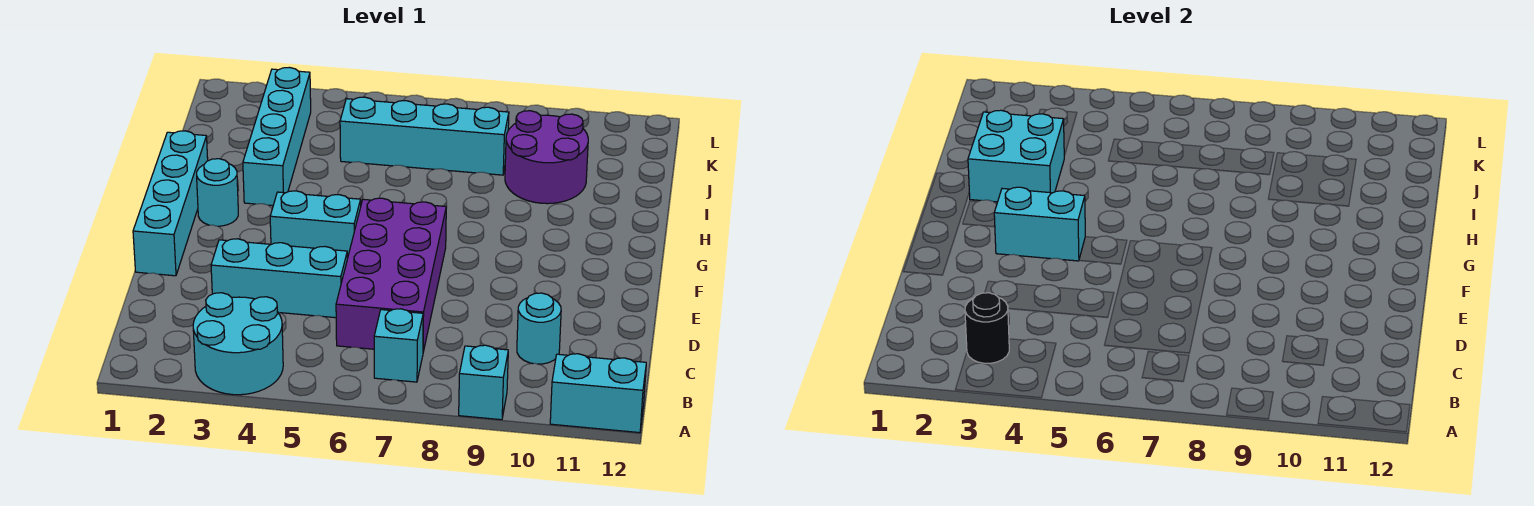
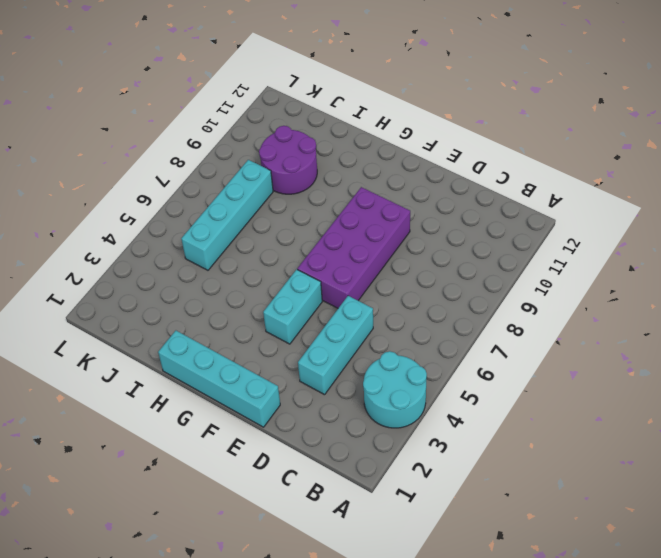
purple brick E6:F9 level 1 -> purple brick C6:F7 level 1
none -> cyan brick A9 level 1
none -> cyan brick A11:A12 level 1
none -> cyan brick B7 level 1

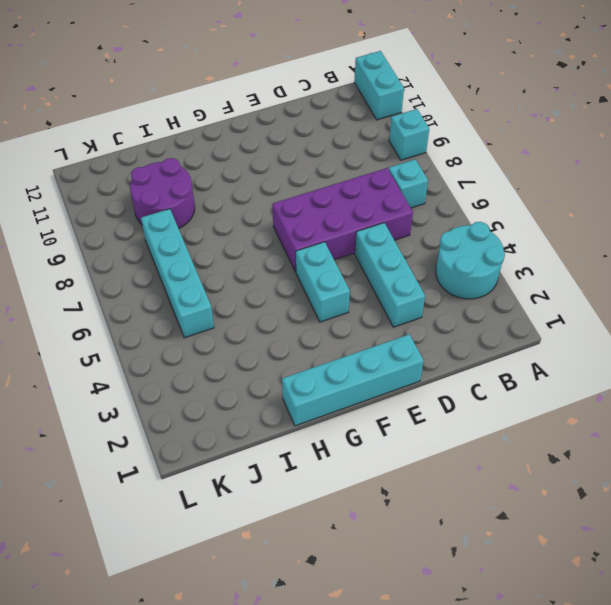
none -> cyan round brick C10 level 1
none -> cyan round brick G2 level 1
none -> cyan brick H3:K3 level 1

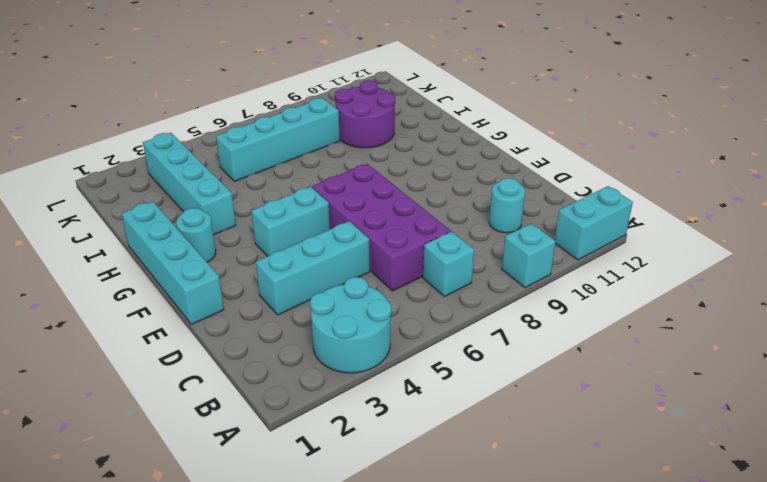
none -> black round brick B3 level 2
none -> cyan brick F3:F4 level 2
none -> cyan brick H2:I3 level 2

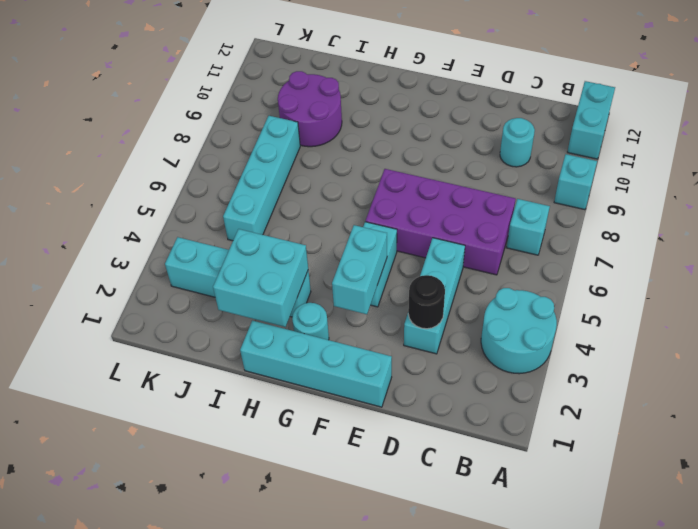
black round brick D3 level 2 -> black round brick B3 level 2

